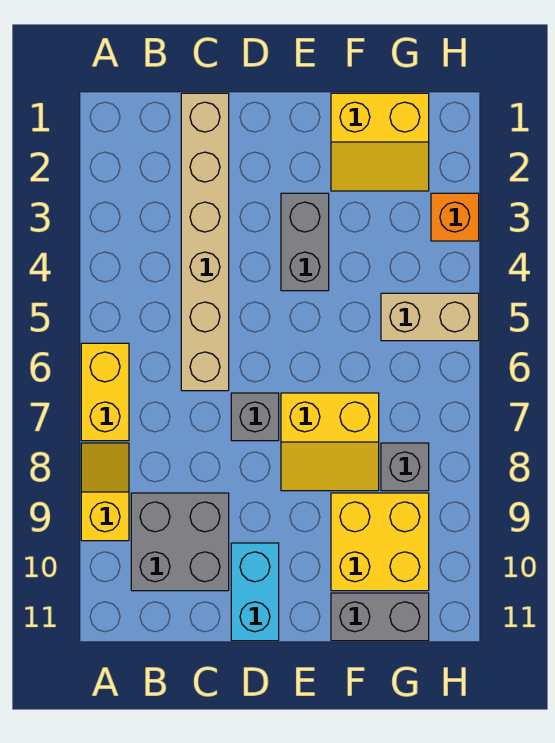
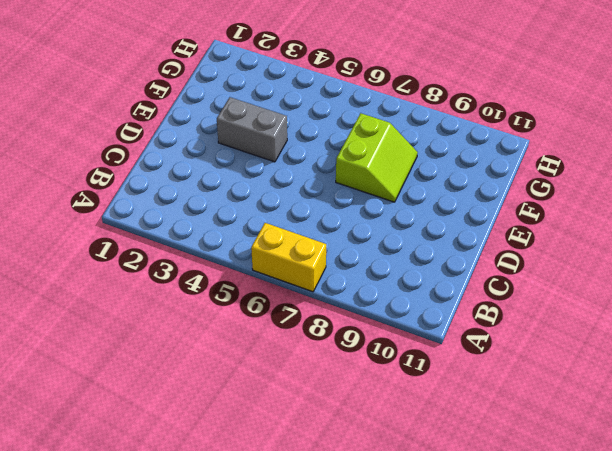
lime slope E7:F8 level 1 top 7 -> yellow slope E7:F8 level 1 top 7
none -> yellow slope A8:A9 level 1 top 9
none -> grey brick B9:C10 level 1
none -> tan brick C1:C6 level 1

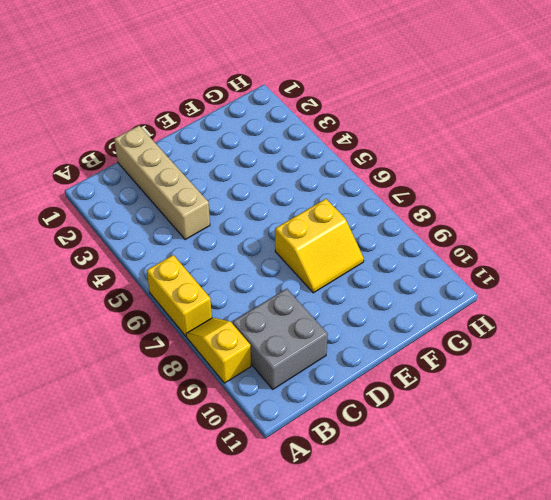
tan brick C1:C4 level 1 -> tan brick C1:C6 level 1
none -> grey brick D7 level 1
none -> cyan brick D10:D11 level 1
none -> grey brick E3:E4 level 1

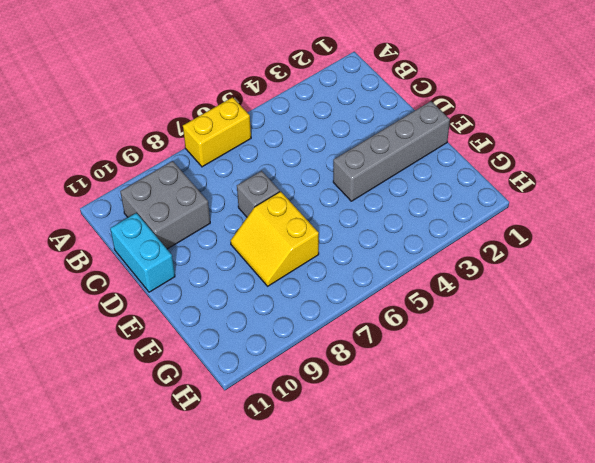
cyan brick C11:D11 level 1 -> cyan brick D10:D11 level 1
grey brick E1:E4 level 1 -> grey brick E3:E4 level 1
none -> yellow slope A8:A9 level 1 top 9
none -> tan brick C1:C6 level 1
none -> yellow slope F1:G2 level 1 top 1

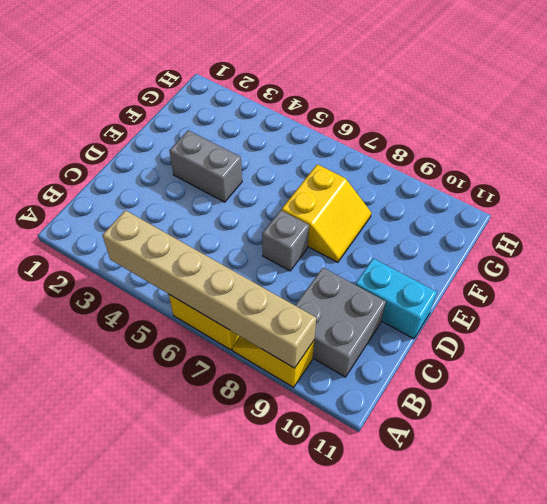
tan brick A4:A9 level 2 -> tan brick C1:C6 level 1
none -> yellow slope F1:G2 level 1 top 1
none -> yellow brick F9:G10 level 1
none -> grey brick F11:G11 level 1

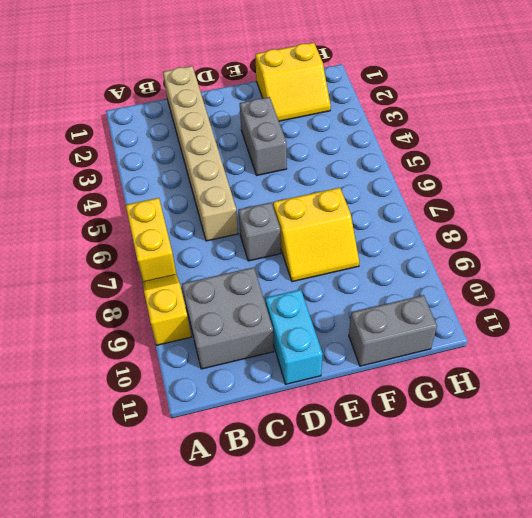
none -> yellow brick F9:G10 level 1
none -> tan brick G5:H5 level 1
none -> grey brick G8 level 1

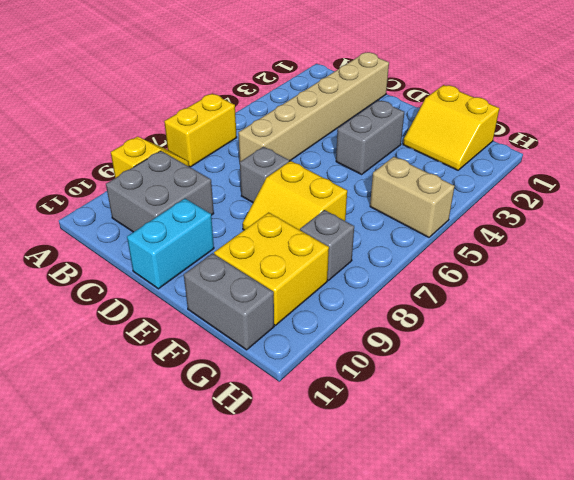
none -> orange brick H3 level 1

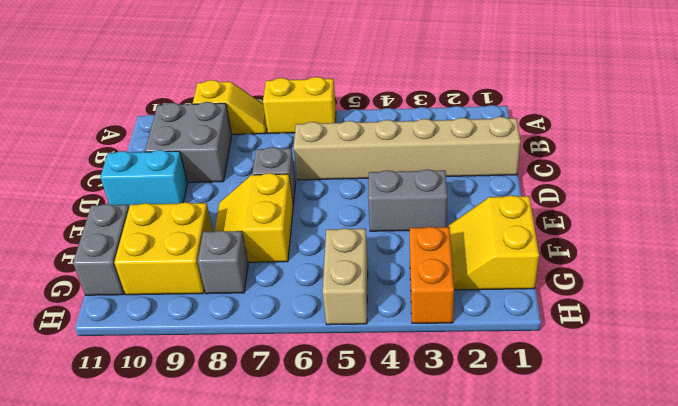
orange brick G3:H3 level 1 -> orange brick H3 level 1

